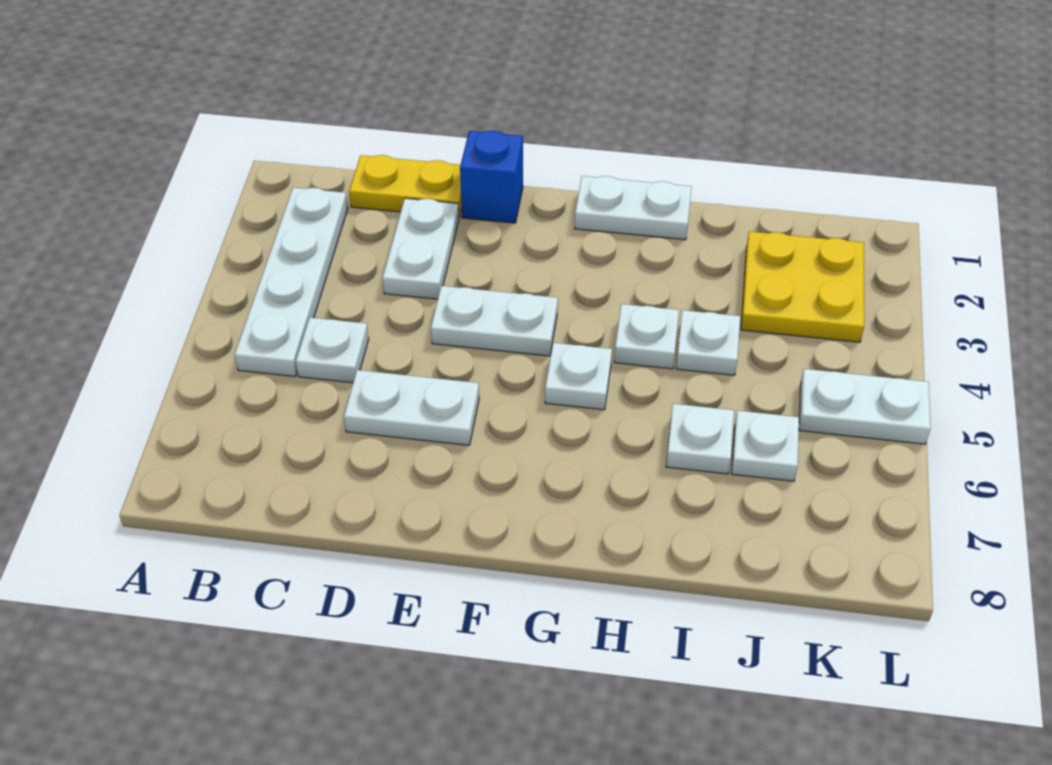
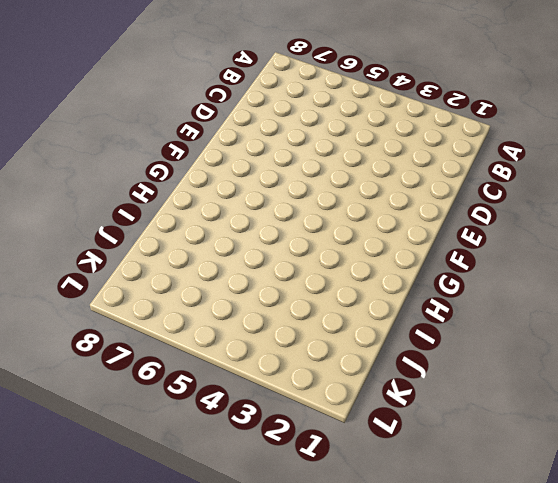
none -> white plate B2:B5 level 1
none -> yellow plate C1:D1 level 1
none -> white plate C5 level 1

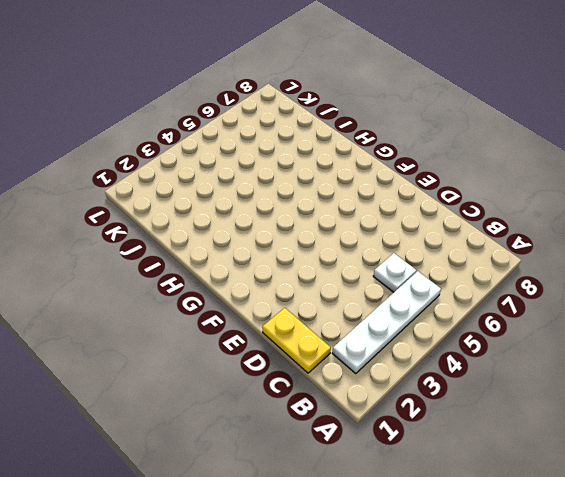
none -> white plate D2:D3 level 1
none -> white plate D6:E6 level 1
none -> blue brick E1 level 1

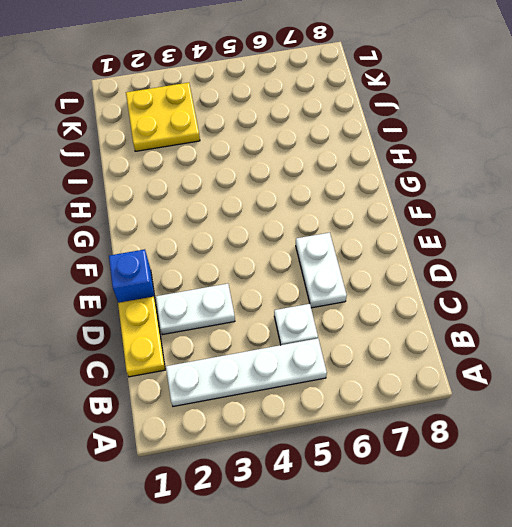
none -> white plate E4:F4 level 1
none -> white plate G1:H1 level 1
none -> white plate G5 level 1

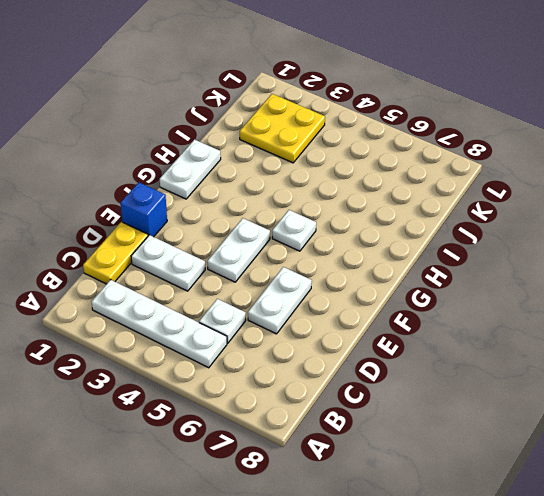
none -> white plate H4 level 1
none -> white plate I4 level 1
none -> white plate I6 level 1

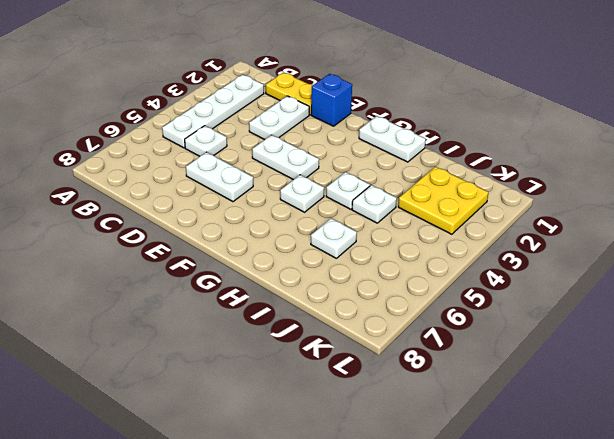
none -> white plate J6 level 1
none -> white plate K5:L5 level 1

